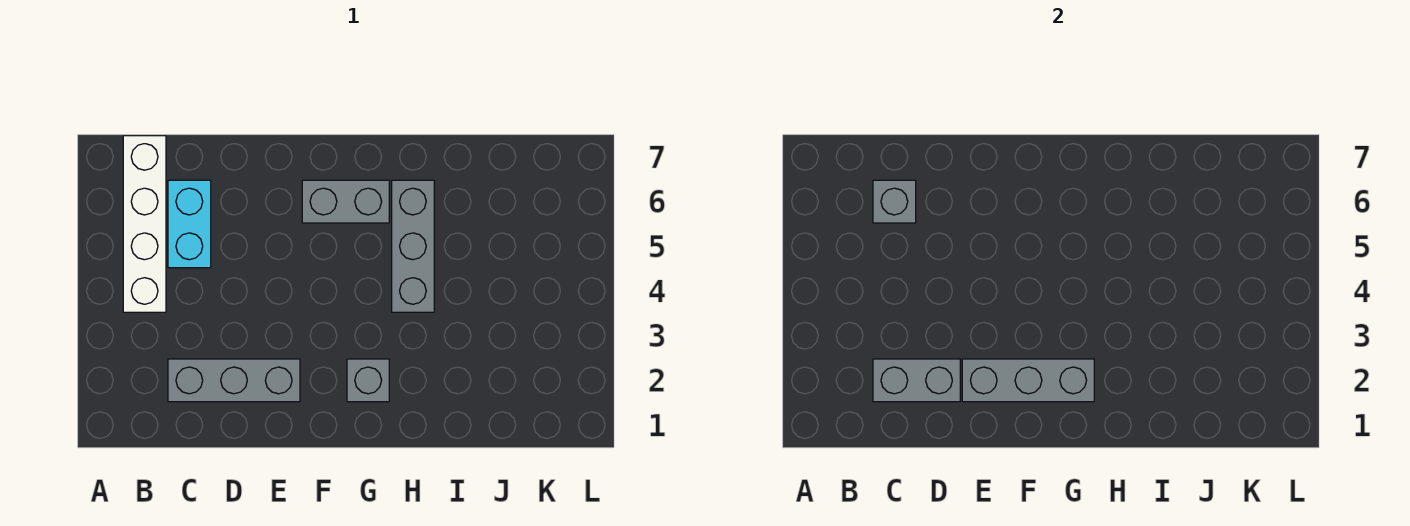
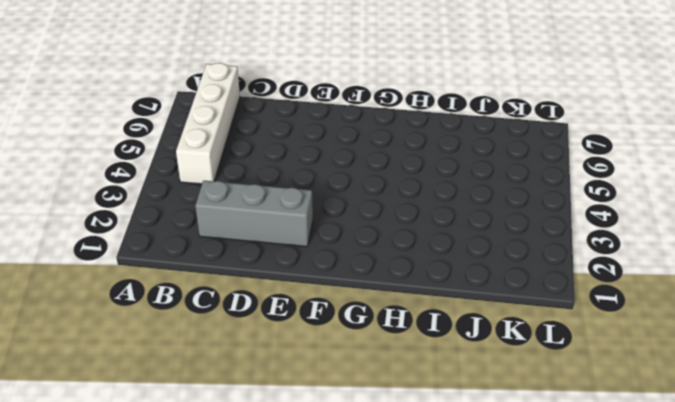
none -> cyan brick C5:C6 level 1
none -> grey brick F6:G6 level 1

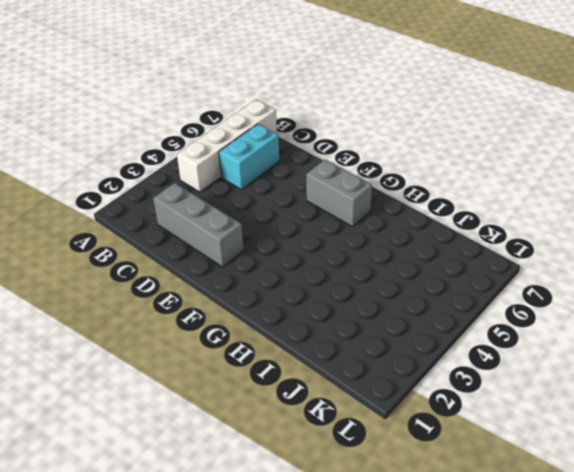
none -> grey brick G2 level 1
none -> grey brick H4:H6 level 1

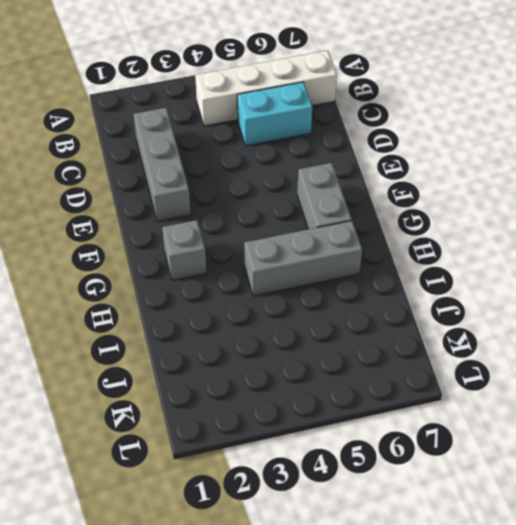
none -> grey brick C2:D2 level 2
none -> grey brick C6 level 2

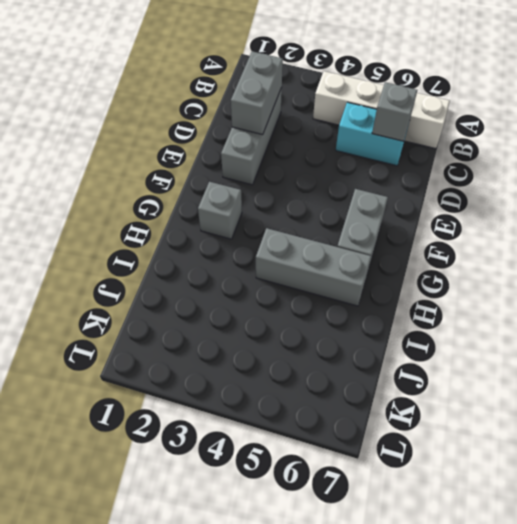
none -> grey brick E2:G2 level 2

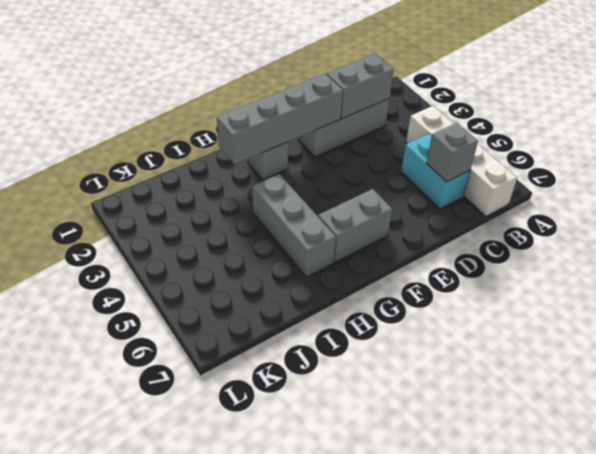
grey brick E2:H2 level 2 -> grey brick E2:G2 level 2

